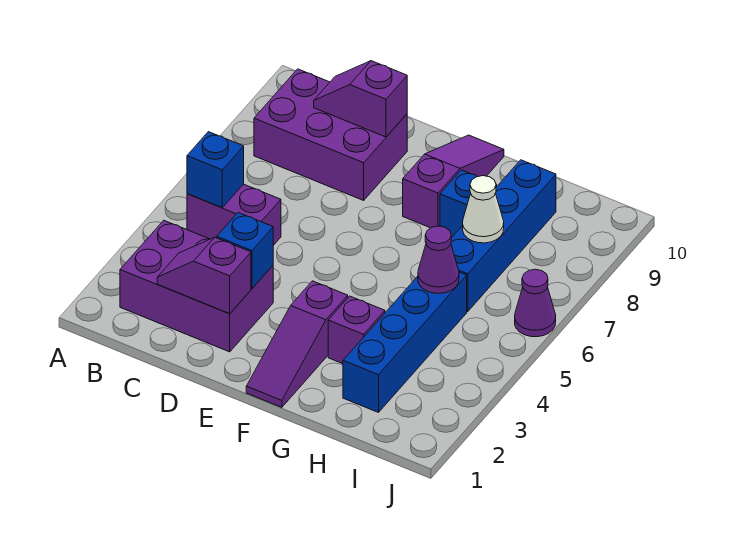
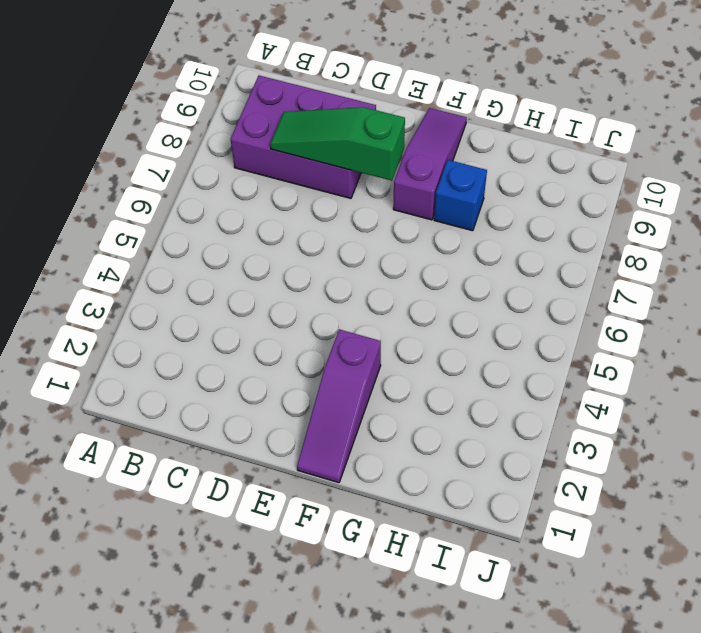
green slope C8:E8 level 2 top E -> none
none -> purple brick B2:D3 level 1
none -> purple brick B5:C5 level 1
none -> purple brick G3 level 1

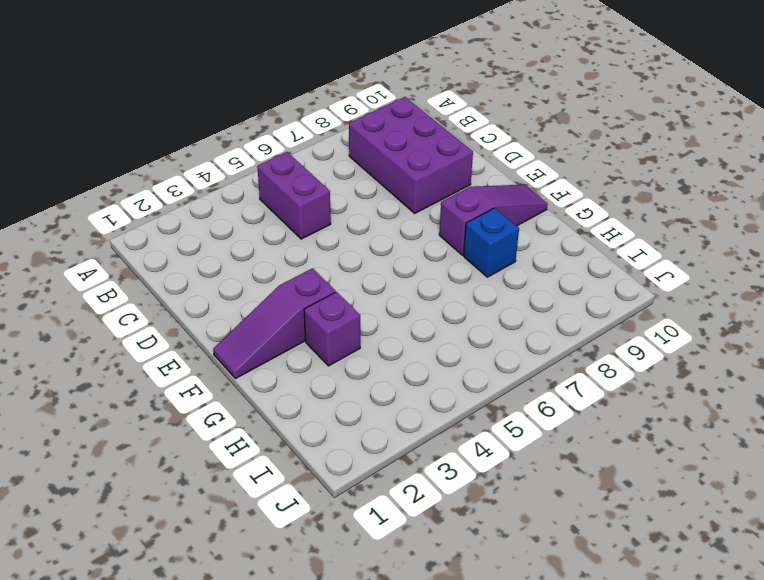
none -> purple brick B2:D3 level 1
none -> blue brick H2:H5 level 1
none -> blue brick H6:H9 level 1

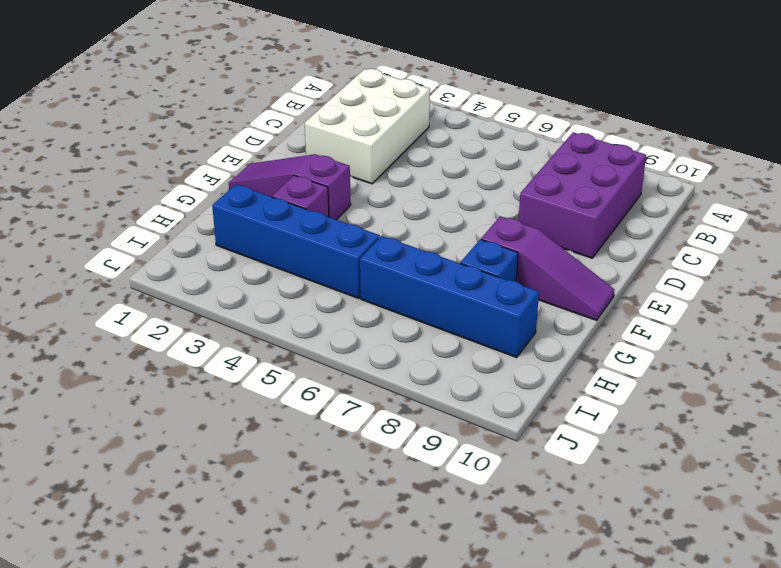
white brick B2:D3 level 1 -> purple brick B2:D3 level 1
none -> purple brick B5:C5 level 1
none -> purple cone J6 level 1
none -> blue brick B5 level 2

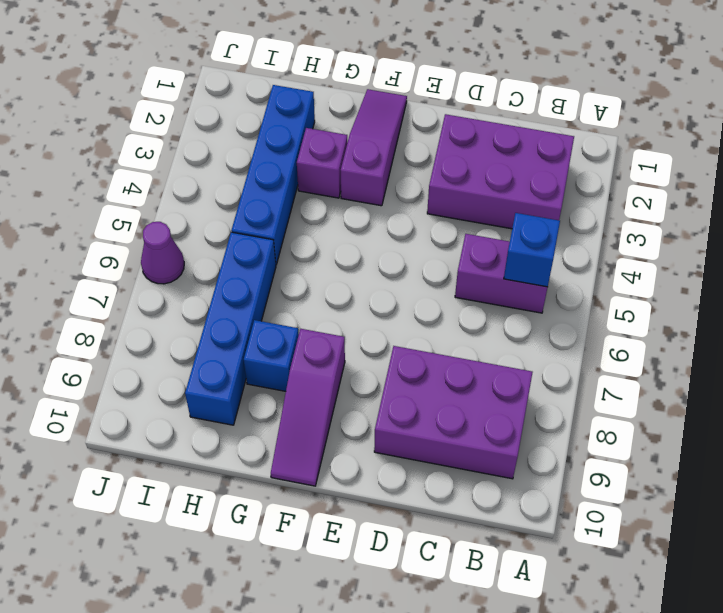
none -> purple slope C2:D2 level 2 top D
none -> purple slope C9:D9 level 2 top D
none -> blue brick D3 level 2

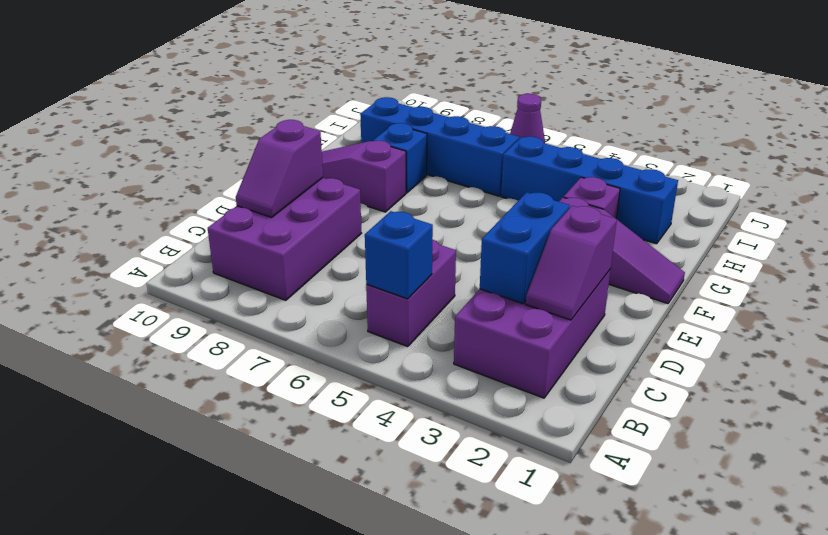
blue brick C3:D3 level 2 -> blue brick D3 level 2
none -> purple cone H5 level 2
none -> white cone H7 level 2

